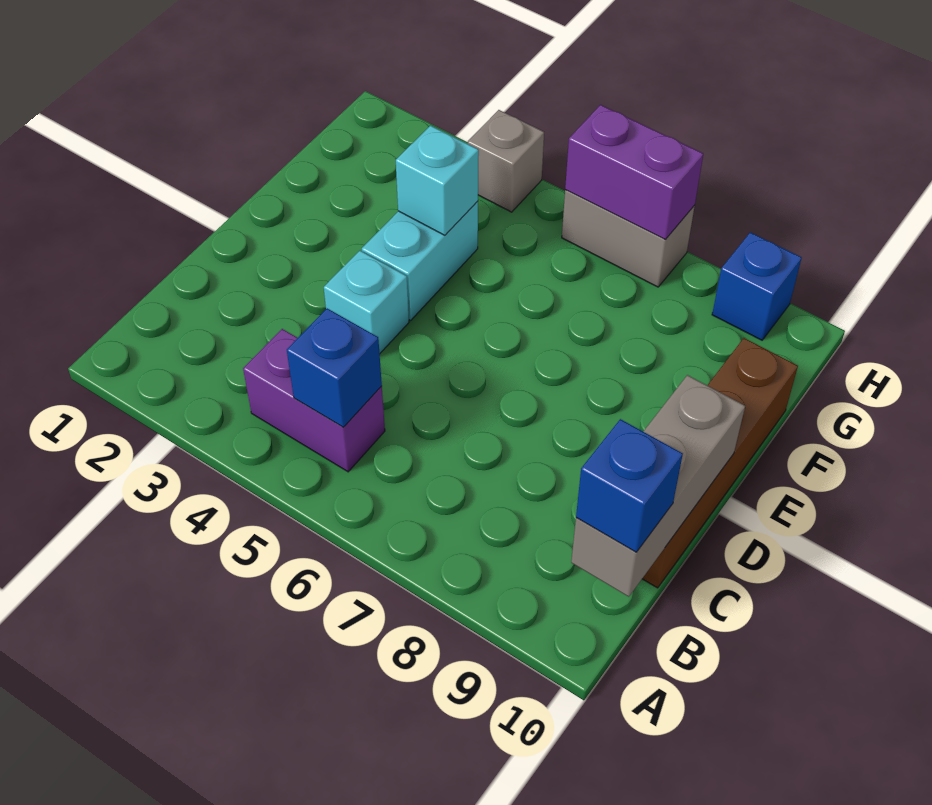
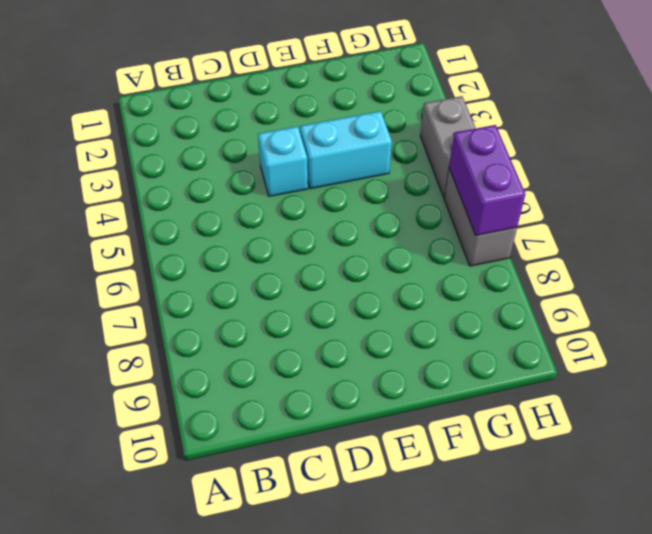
grey brick H4:H5 level 1 -> grey brick H4 level 1
none -> purple brick B4:B5 level 1
none -> brown brick C10:F10 level 1
none -> blue brick H9 level 1

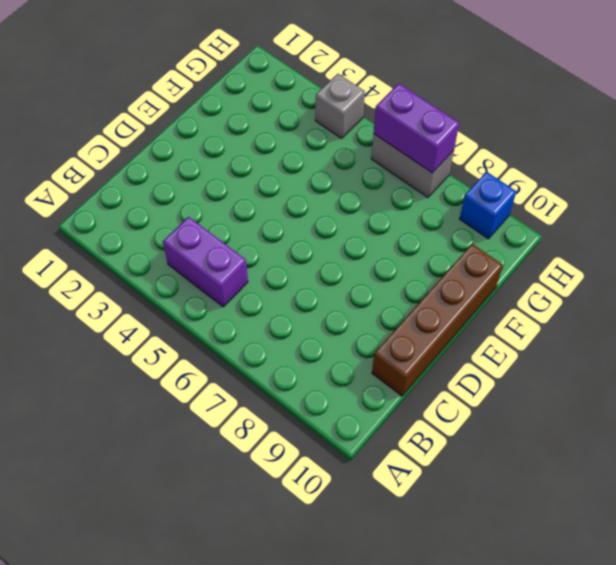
none -> cyan brick D4 level 1
none -> cyan brick E4:F4 level 1
none -> blue brick B5 level 2

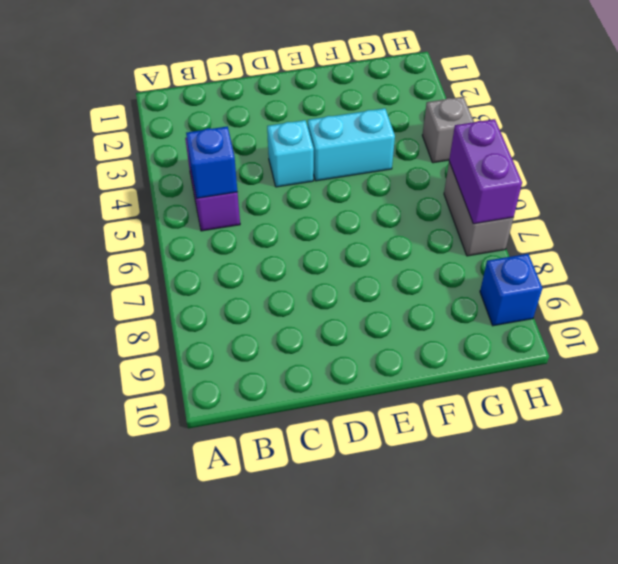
none -> brown brick C10:F10 level 1
none -> grey brick B10:D10 level 2
none -> cyan brick F4 level 2

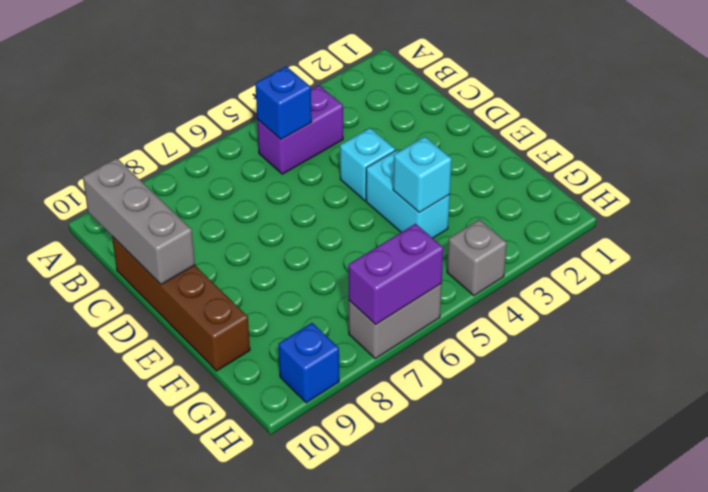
none -> blue brick B10 level 3

